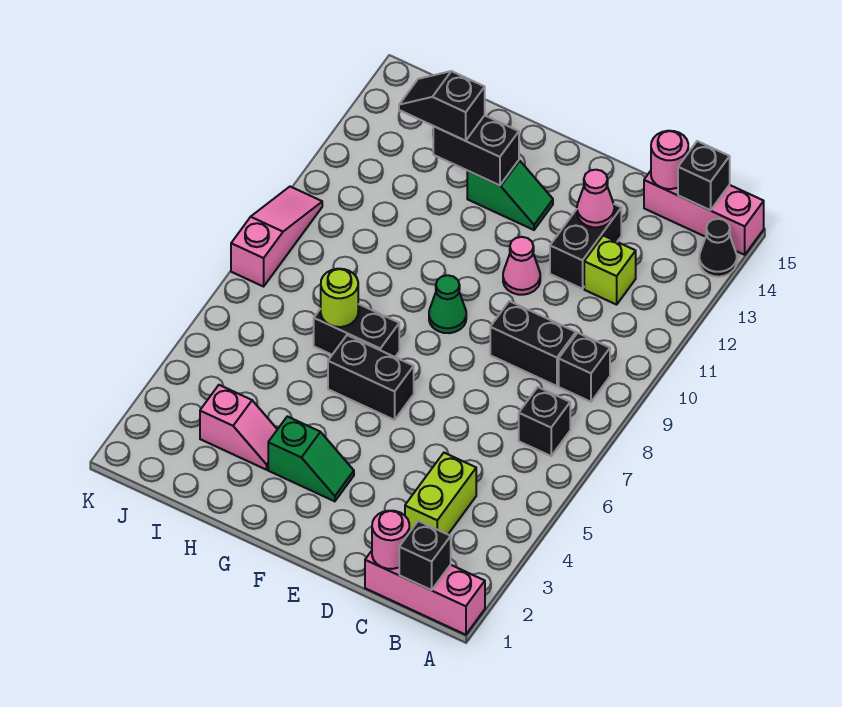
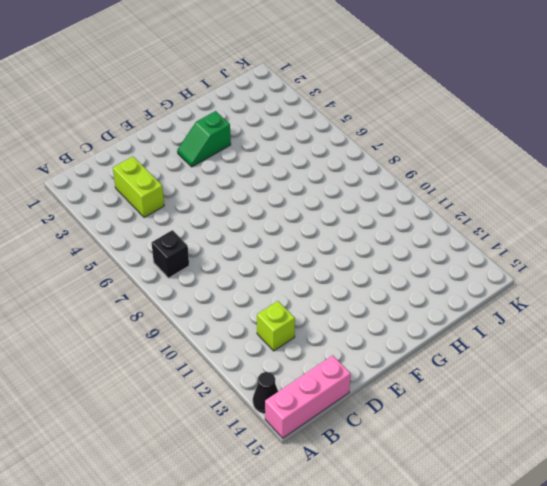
none -> pink brick A1:C1 level 1
none -> black brick B9 level 1
none -> black brick C9:D9 level 1

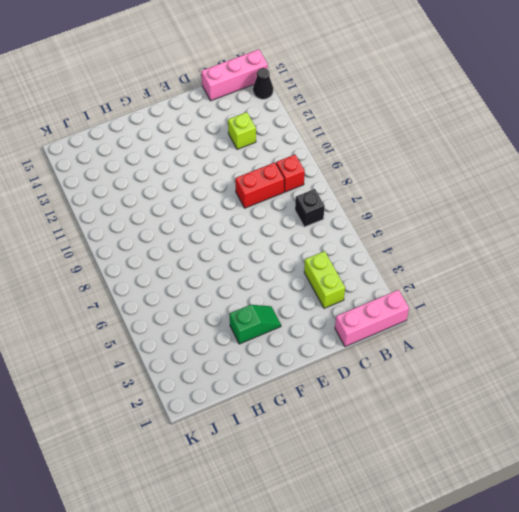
red brick B9 level 1 -> black brick B9 level 1
red brick C9:D9 level 1 -> black brick C9:D9 level 1
none -> black brick D12:D13 level 1
none -> pink cone E11 level 1
none -> black brick F6:G6 level 1

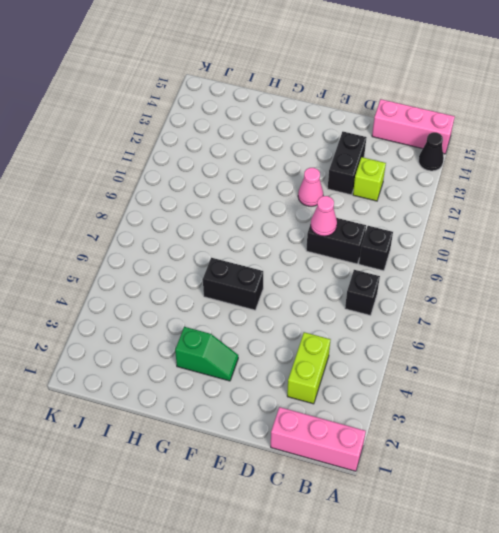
pink cone D9 level 2 -> pink cone D13 level 2
none -> green cone F9 level 1
none -> green slope F13:G13 level 1 top G
none -> black brick G7:H7 level 1

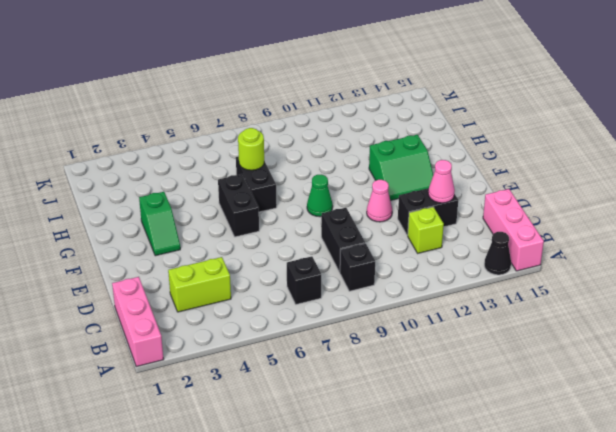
green slope F12:G13 level 1 top G -> green slope F13:G13 level 1 top G
none -> pink slope H3:I3 level 1 top I
none -> pink slope K8:K10 level 1 top 8
none -> black brick B1 level 2

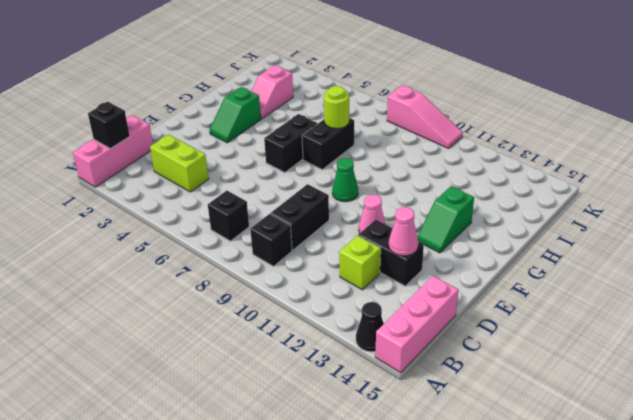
none -> black brick B15 level 2
none -> pink round brick C1 level 2
none -> pink round brick C15 level 2

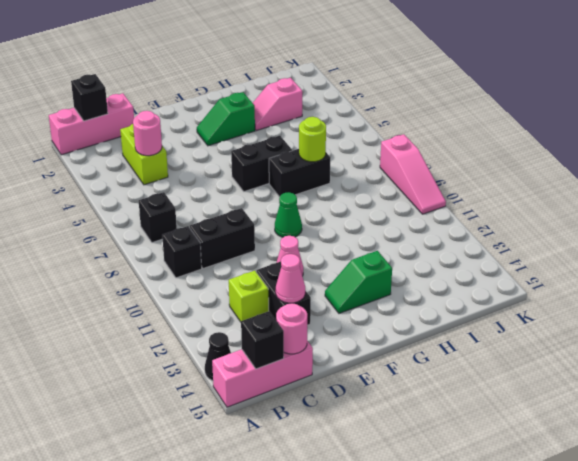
pink round brick C4 level 2 -> pink round brick C1 level 2
none -> black brick G13:H13 level 2
none -> black slope H13:I13 level 3 top H

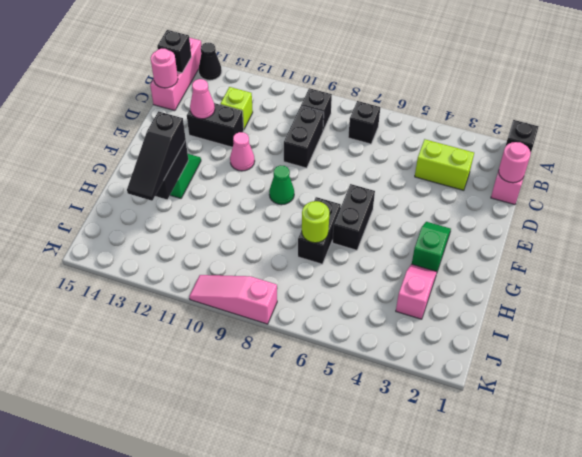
black slope G13:I13 level 3 top G -> black slope H13:I13 level 3 top H

